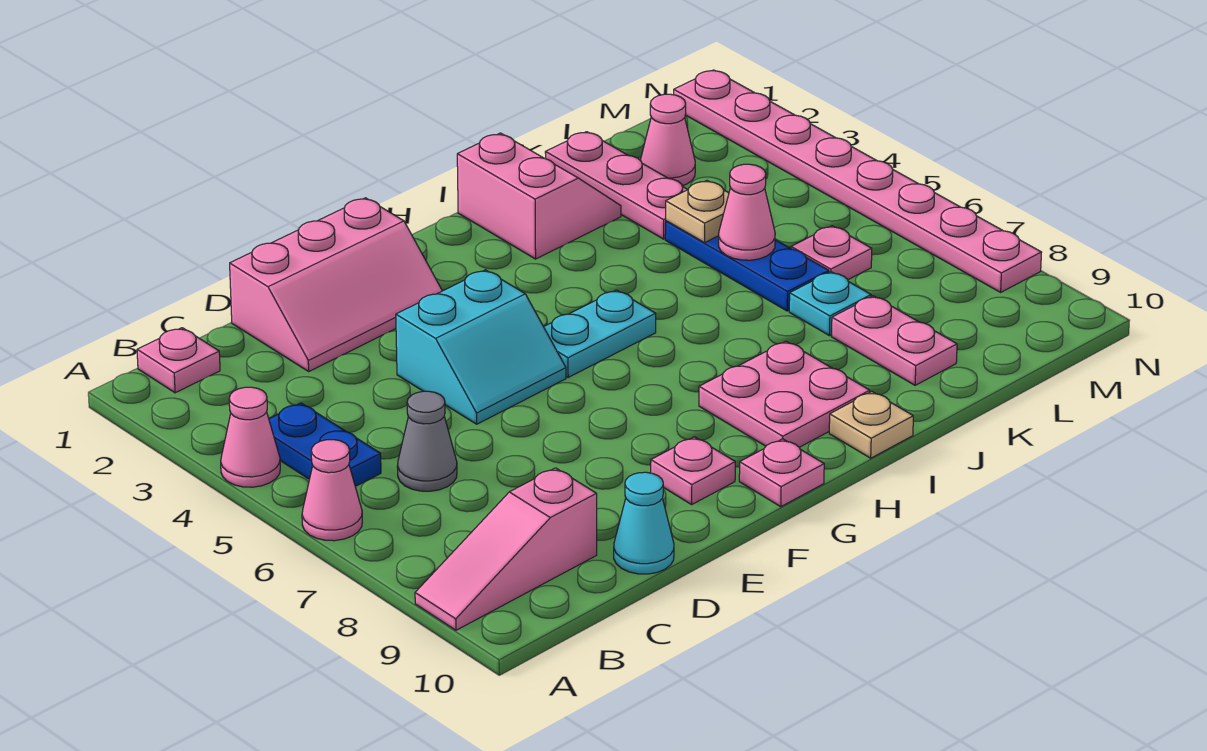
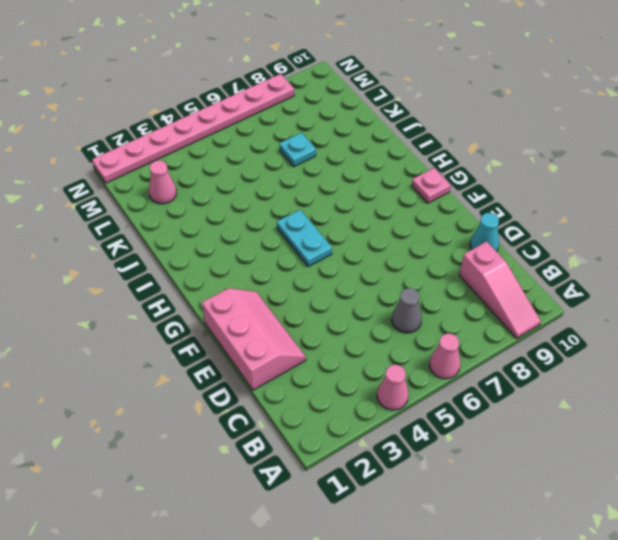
none -> pink plate B1 level 1
none -> blue plate B4:B5 level 1
none -> cyan slope E4:F5 level 1 top 4

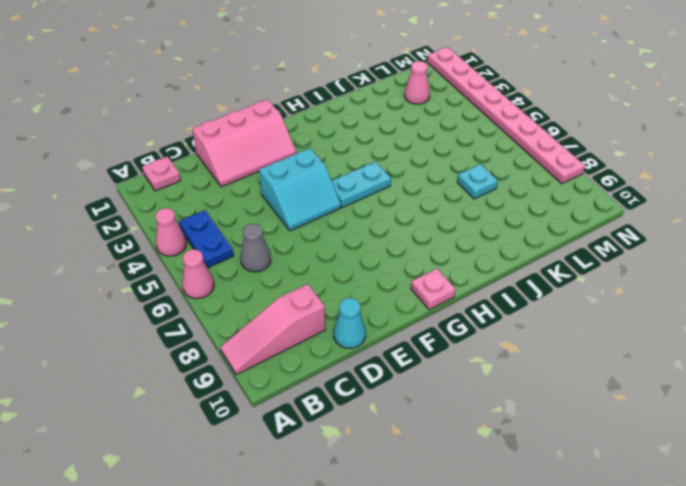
none -> pink plate F9 level 1
none -> pink plate H8:I9 level 1
none -> pink slope I1:J2 level 1 top I

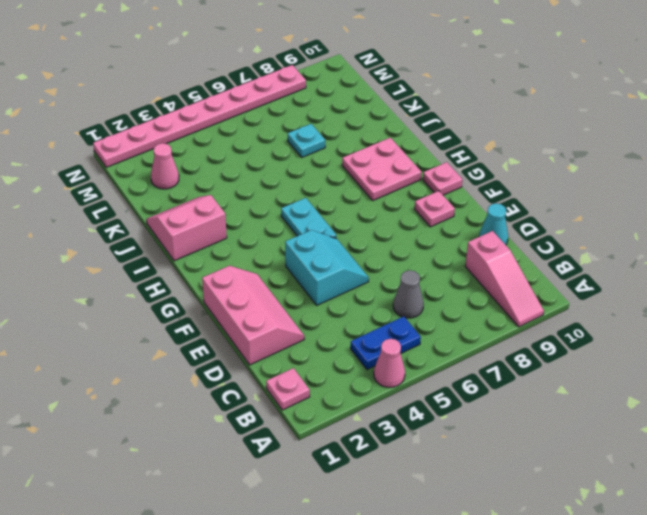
none -> pink cone A6 level 1
none -> tan plate I10 level 1
none -> pink plate K1:K3 level 1

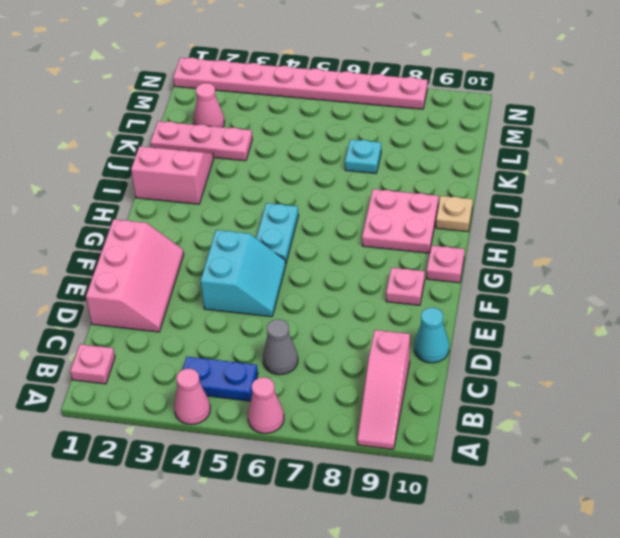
none -> blue plate K4:K6 level 1
none -> pink plate K8:K9 level 1
none -> pink plate L6 level 1

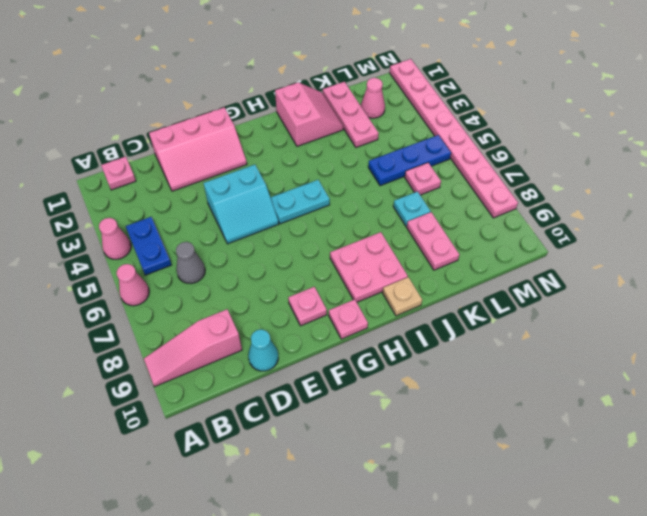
blue plate K5:M5 level 1 -> blue plate K4:K6 level 1
none -> tan plate K4 level 2
none -> pink cone K5 level 2

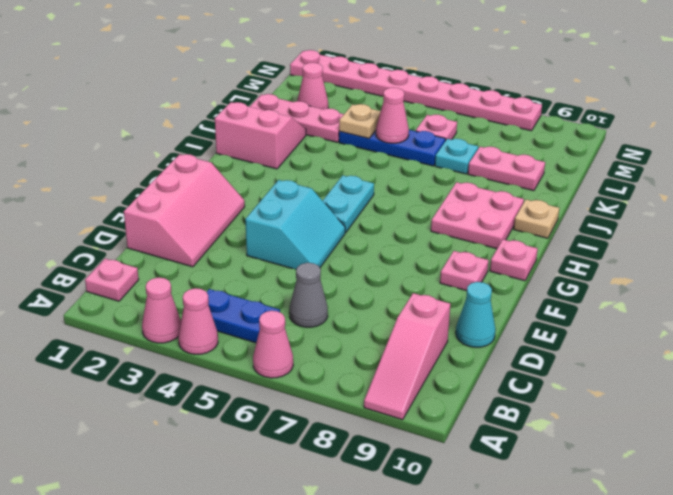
pink cone A3 level 1 -> none

